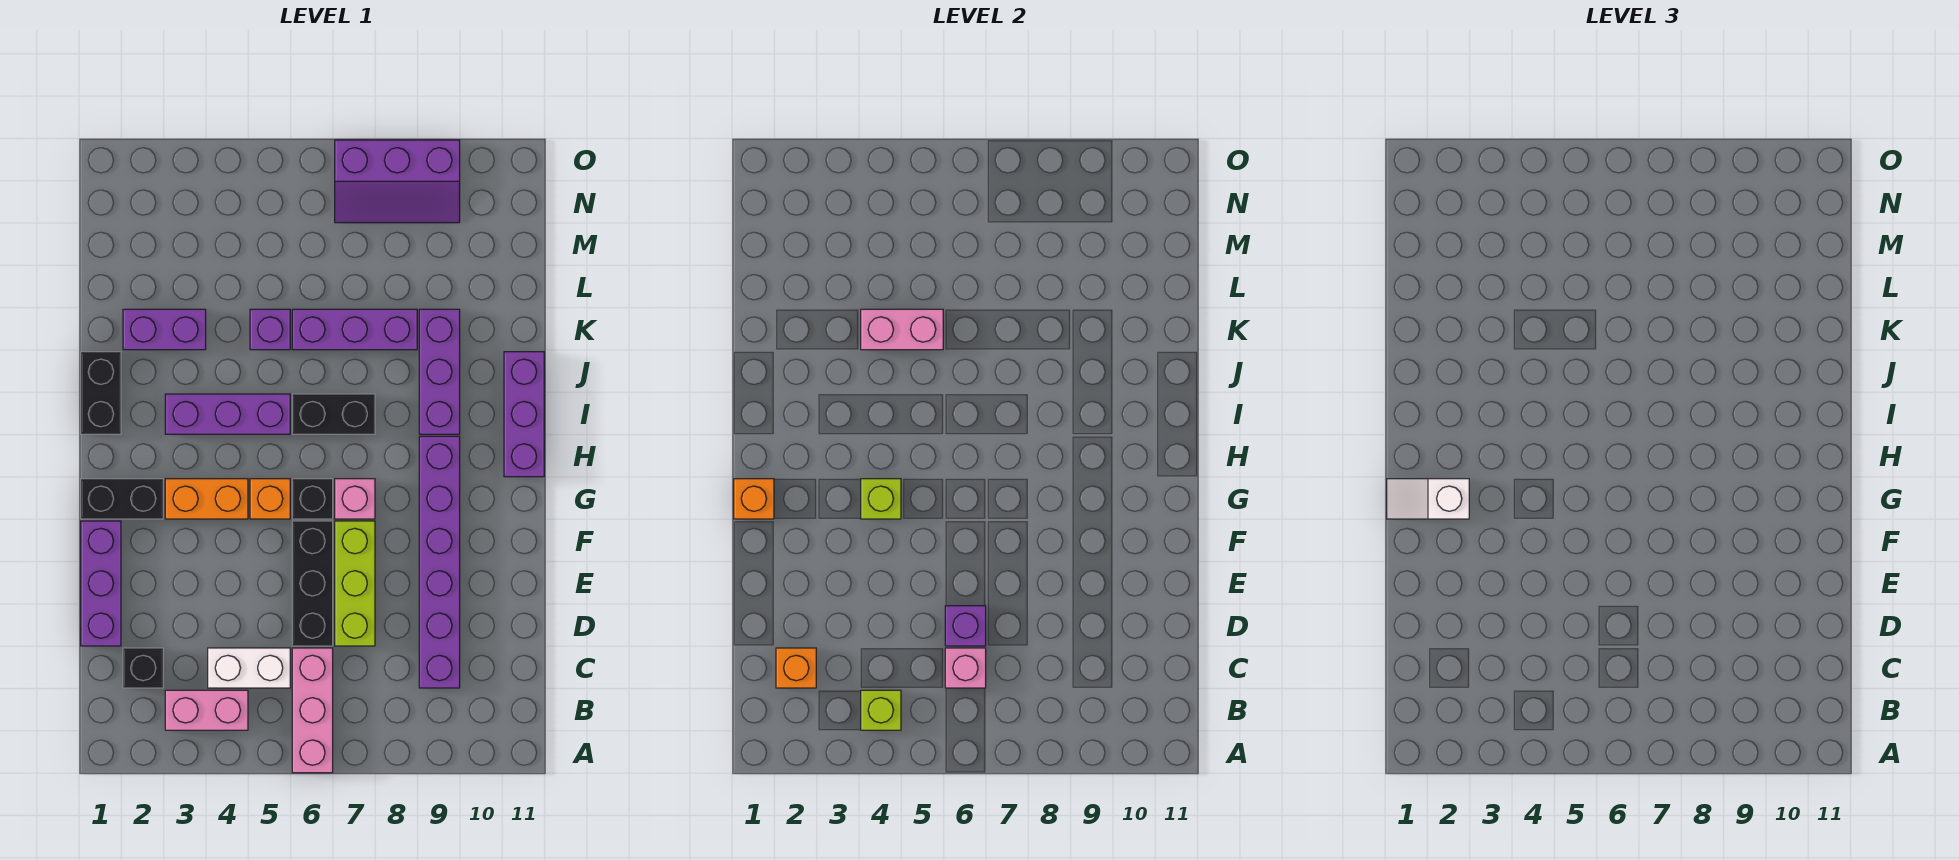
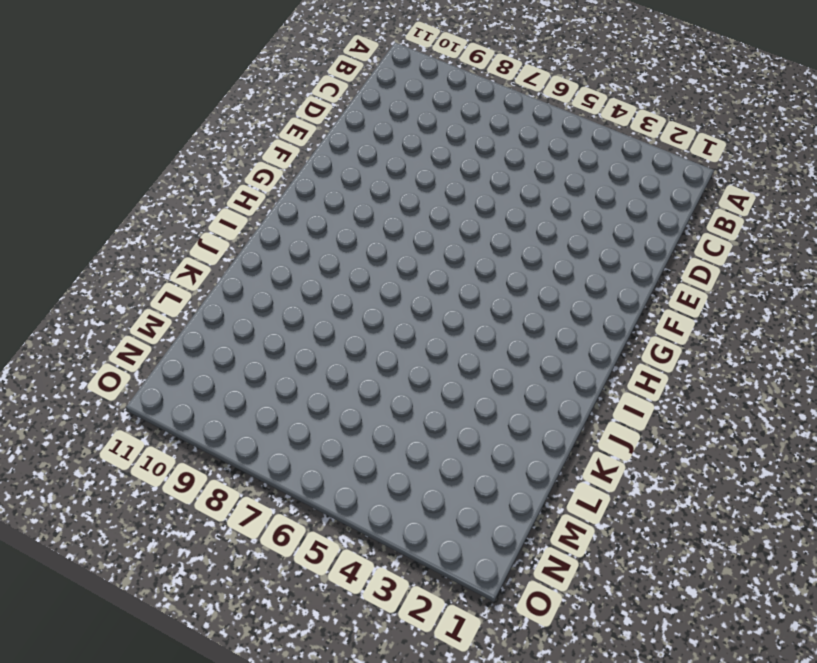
none -> pink brick A6:C6 level 1
none -> pink brick B3:B4 level 1
none -> black brick C2 level 1
none -> white brick C4:C5 level 1

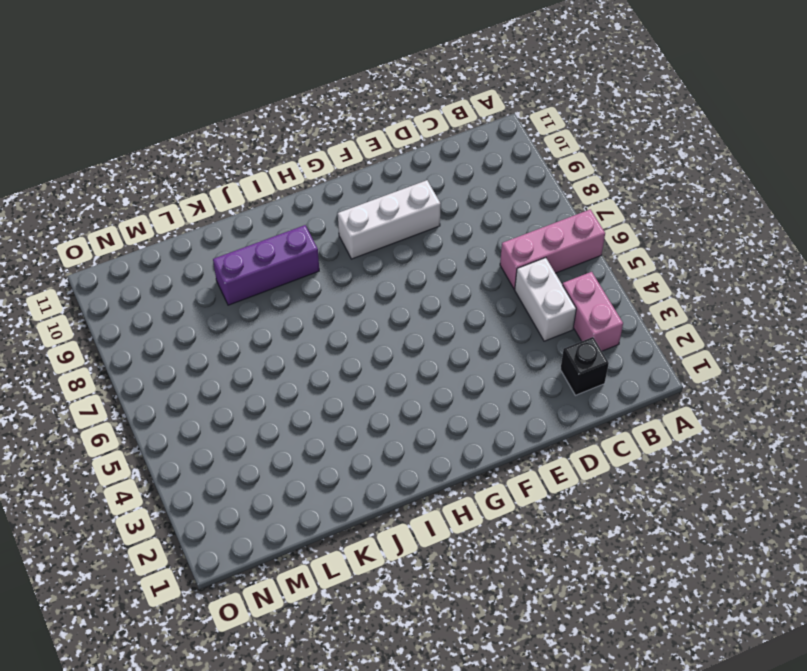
white brick E9:G9 level 1 -> purple brick C9:H9 level 1
none -> purple brick D1:F1 level 1
none -> black brick D6:F6 level 1
none -> lime brick D7:F7 level 1
none -> black brick G1:G2 level 1

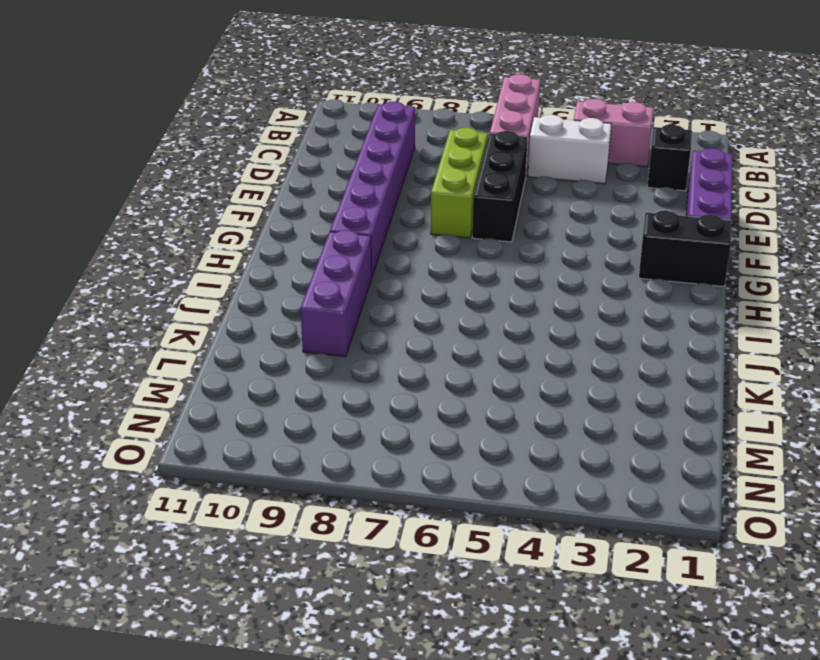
none -> orange brick G3:G4 level 1
none -> orange brick G5 level 1
none -> black brick G6 level 1
none -> pink brick G7 level 1

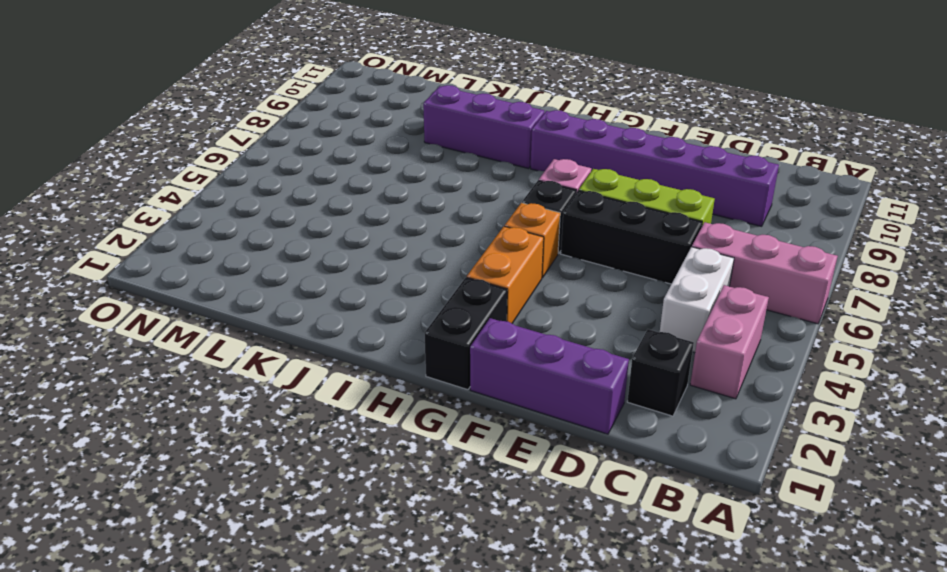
none -> purple brick H11:J11 level 1
none -> black brick I1:J1 level 1
none -> purple brick I3:I5 level 1
none -> black brick I6:I7 level 1

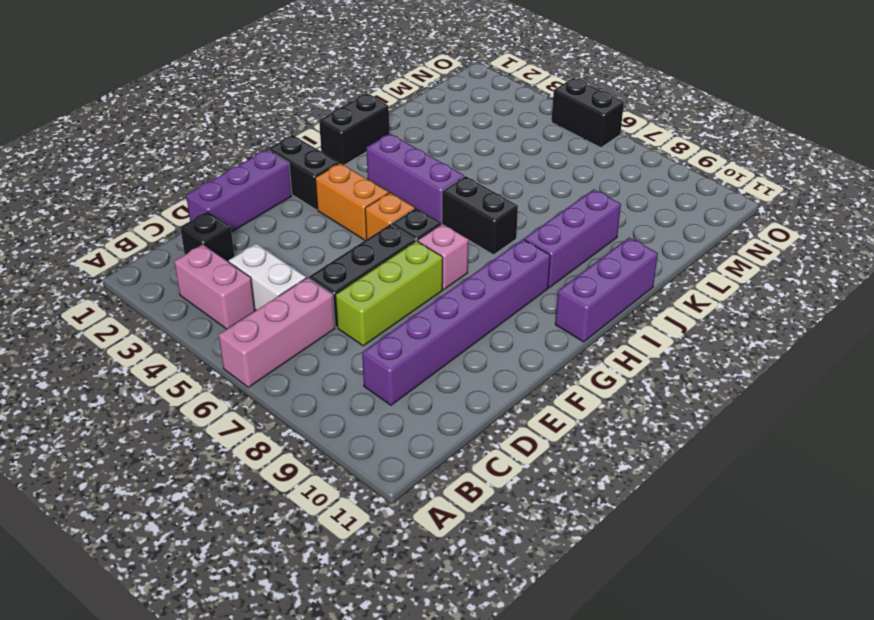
black brick O5:O6 level 1 -> none
none -> purple brick K2:K3 level 1
none -> purple brick K5 level 1
none -> purple brick K6:K8 level 1
none -> purple slope N7:O9 level 1 top O

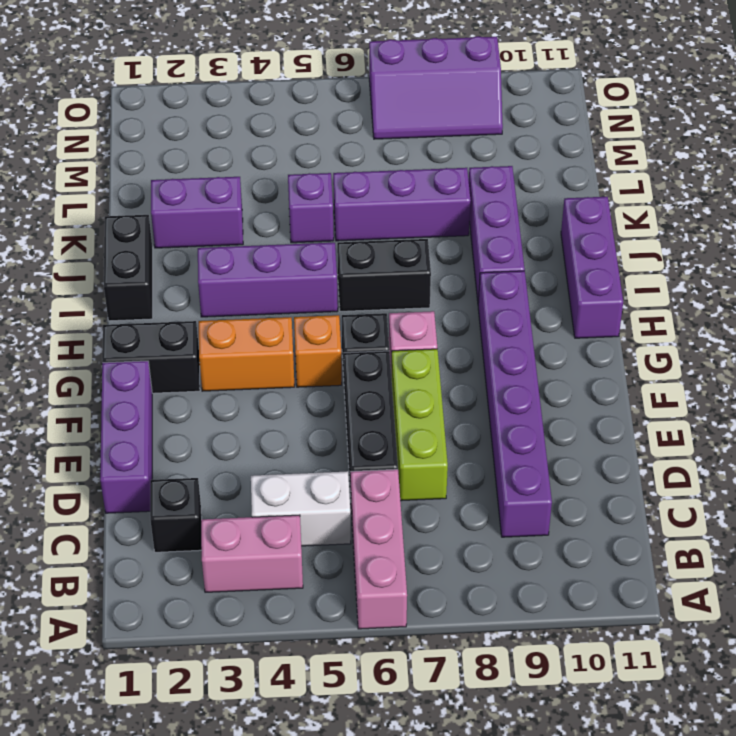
none -> lime brick B4 level 2
none -> orange brick C2 level 2
none -> pink brick C6 level 2
none -> purple brick D6 level 2

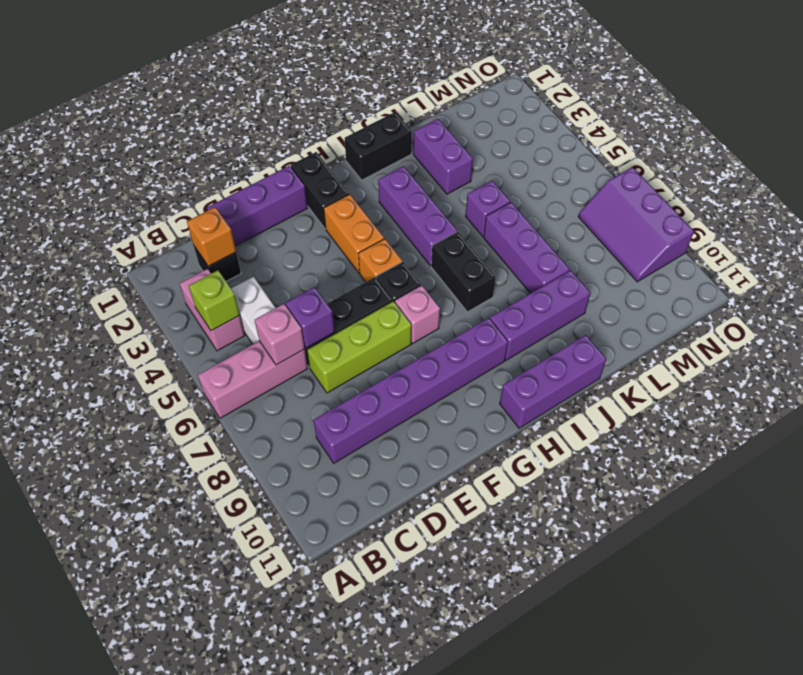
none -> orange brick G1 level 2
none -> lime brick G4 level 2
none -> pink brick K4:K5 level 2
none -> white slope G1:G2 level 3 top 2

